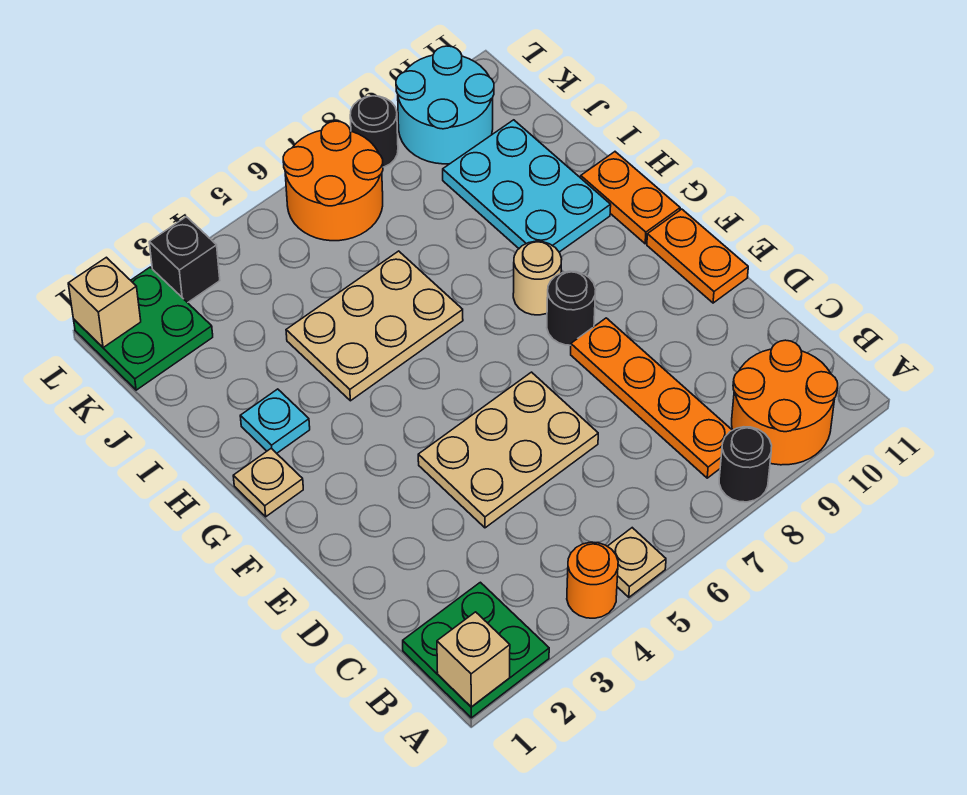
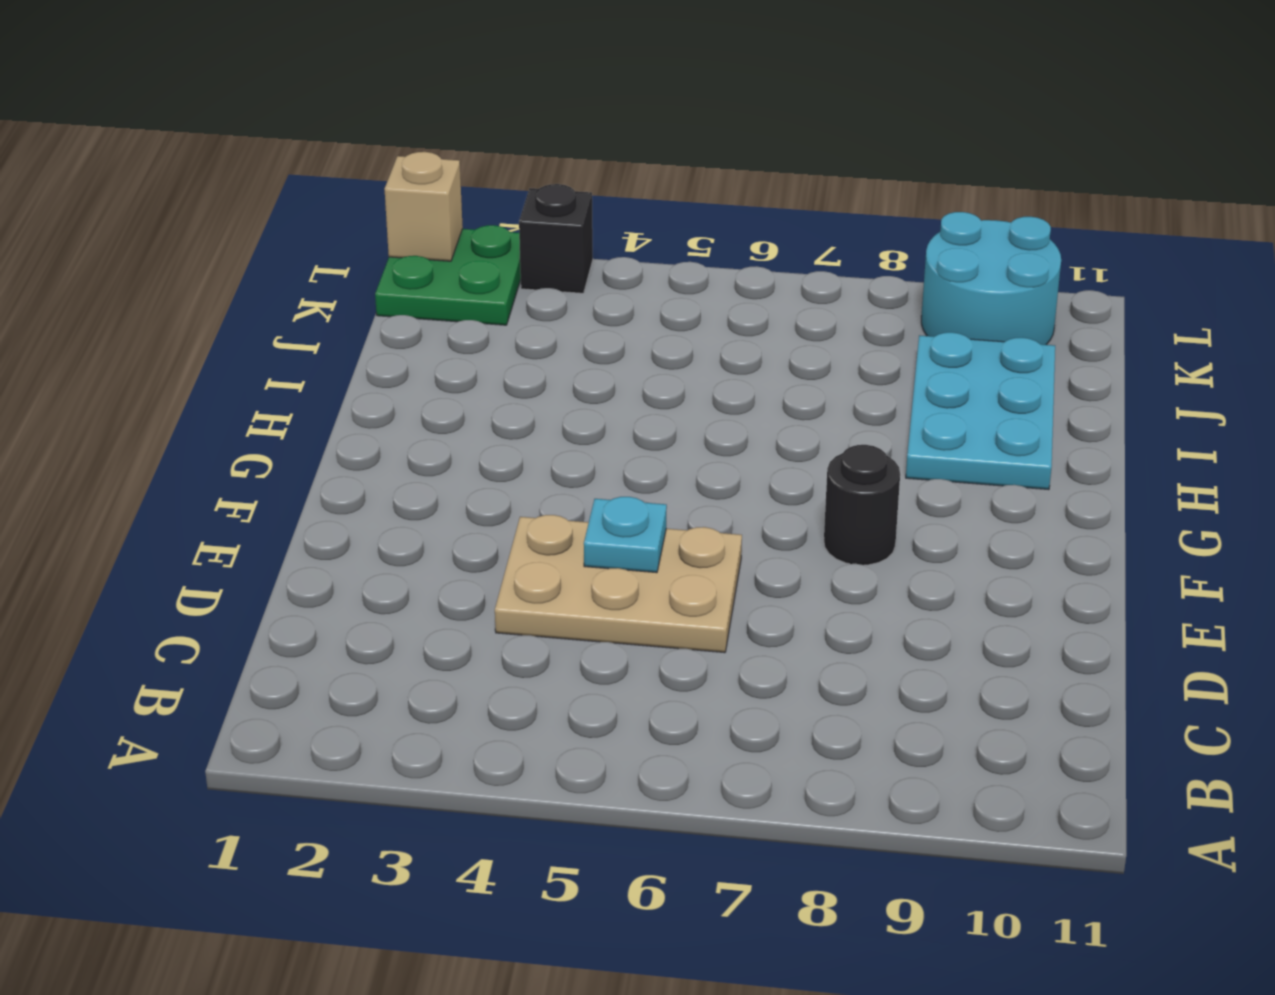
cyan plate E5 level 2 -> cyan plate H2 level 1
none -> green plate A1:B2 level 1
none -> orange round brick A4 level 1
none -> tan plate A5 level 1

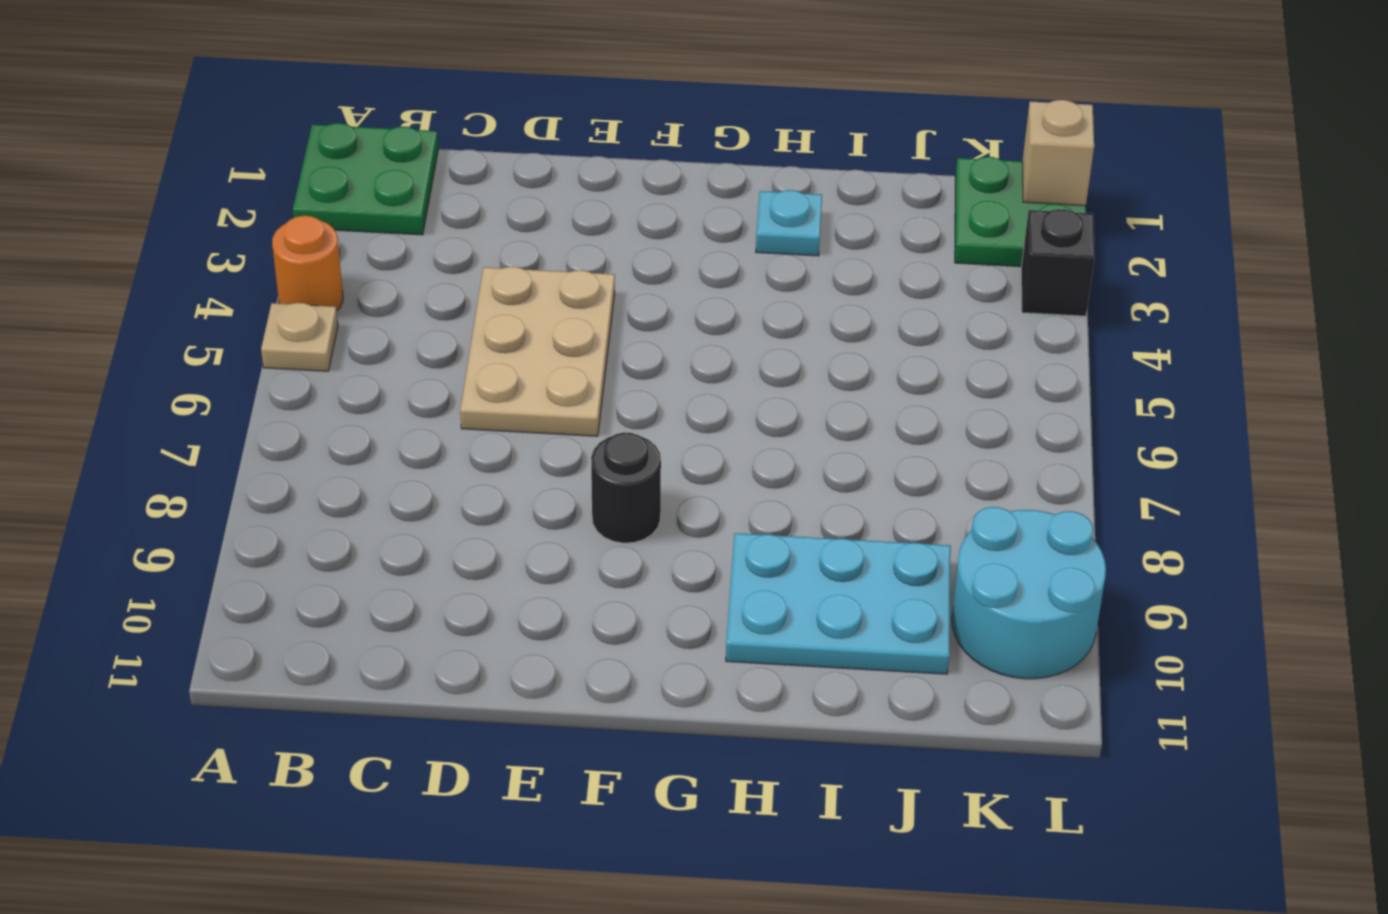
none -> black round brick A8 level 1
none -> orange round brick A9:B10 level 1
none -> orange plate B8:E8 level 1

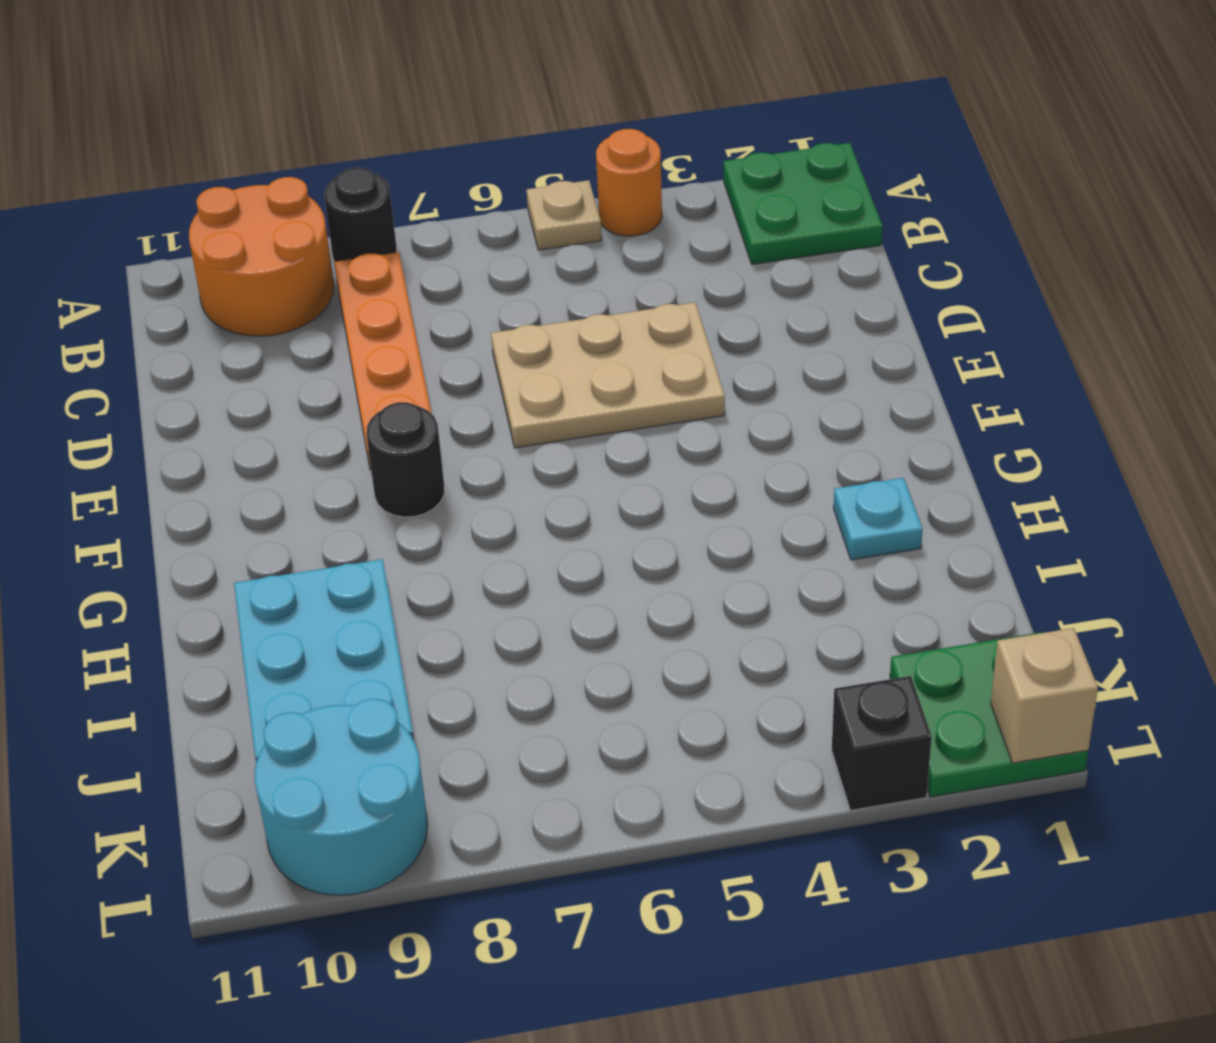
none -> orange plate E11:F11 level 1
none -> tan plate G1 level 1
none -> tan round brick G8 level 1

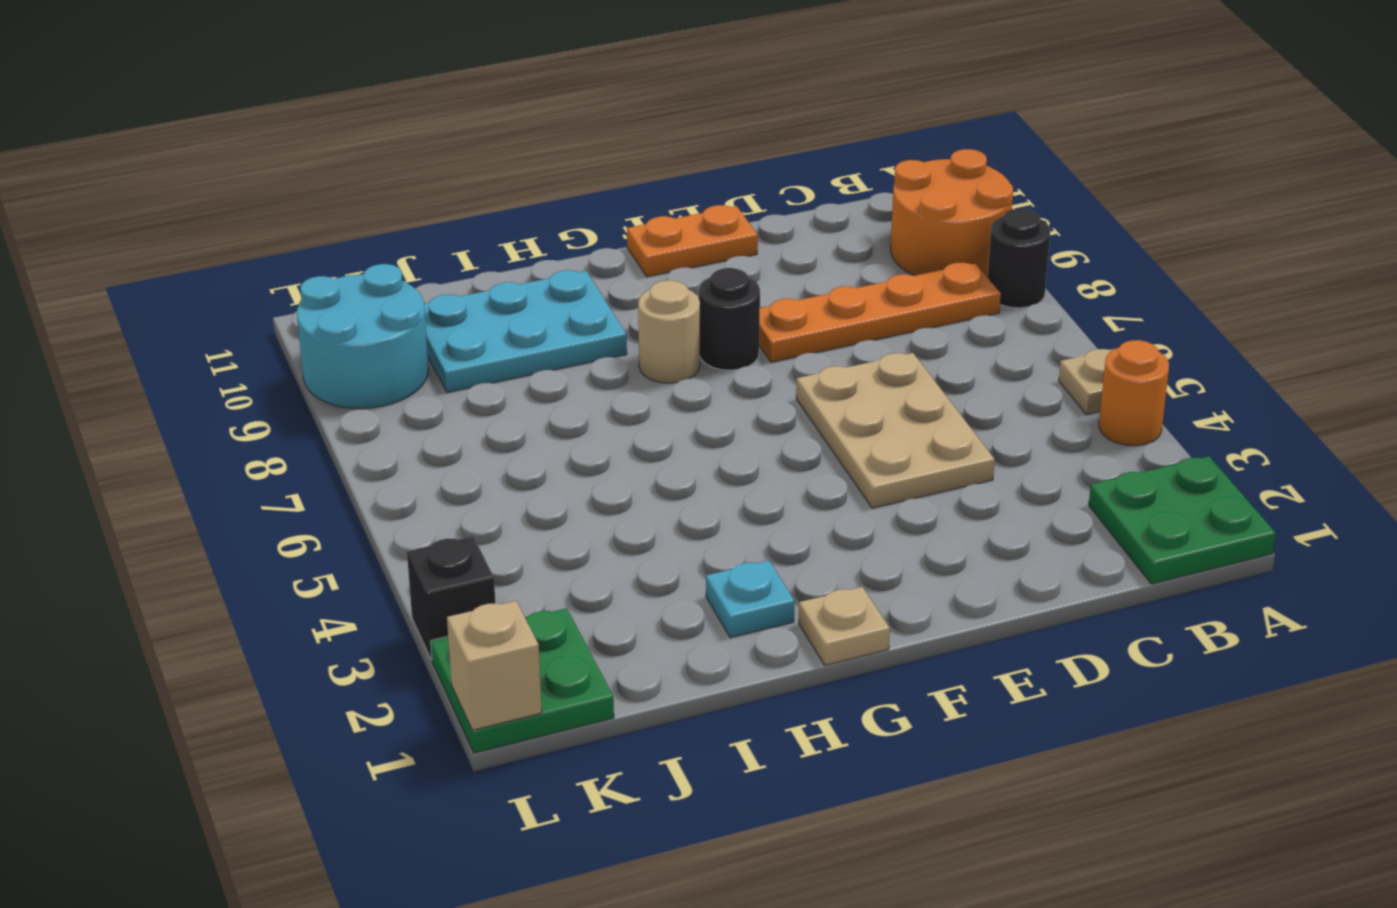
none -> orange plate G11:H11 level 1
none -> tan plate H4:I6 level 1
none -> orange round brick K6:L7 level 1

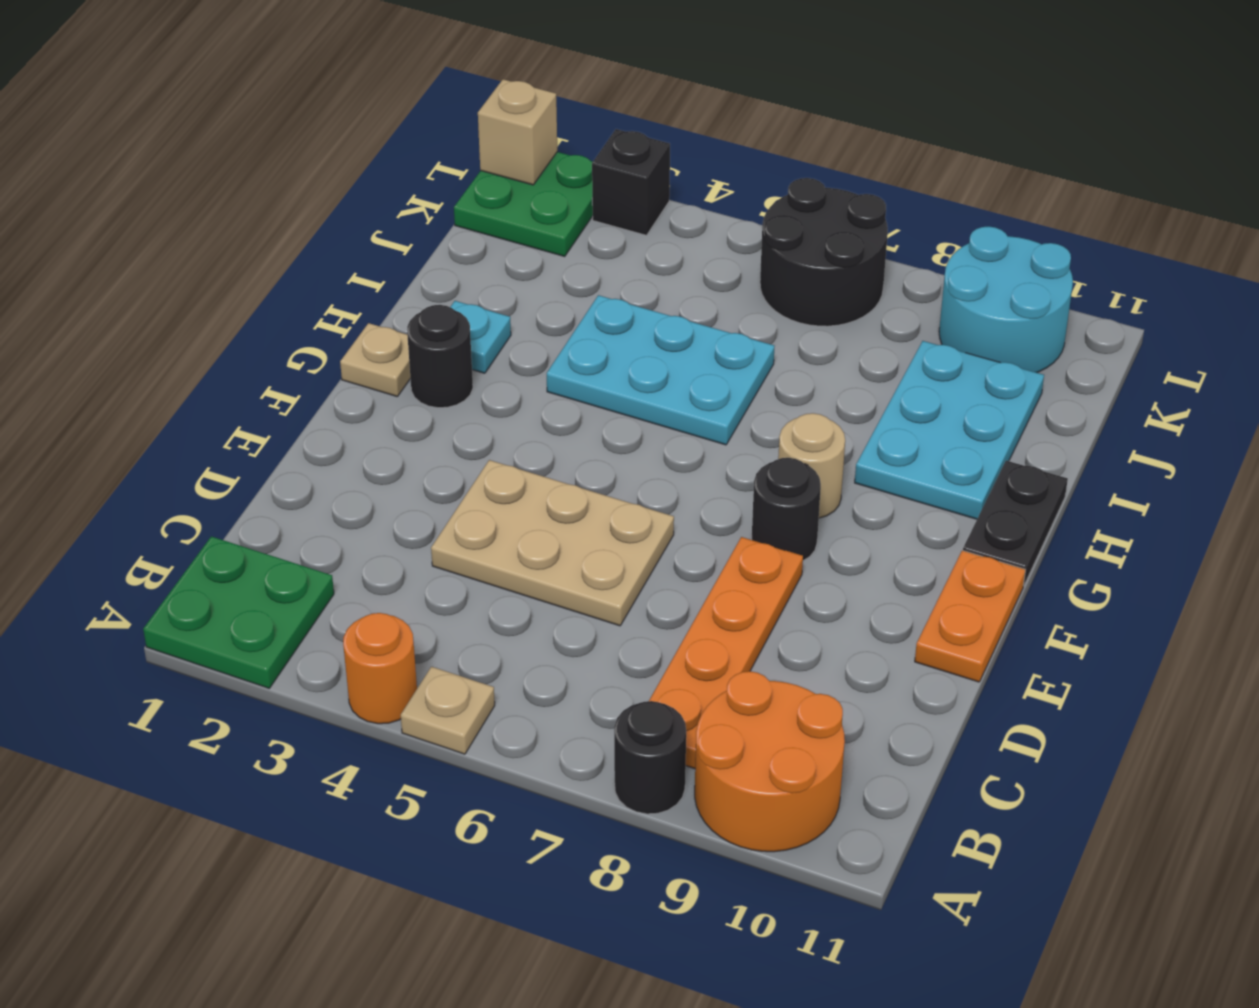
black round brick G2 level 1 -> black round brick L8 level 1
black plate G11:H11 level 1 -> orange plate G11:H11 level 1
cyan plate H4:I6 level 1 -> tan plate H4:I6 level 1
black round brick K6:L7 level 1 -> orange round brick K6:L7 level 1
none -> tan brick A1 level 2

